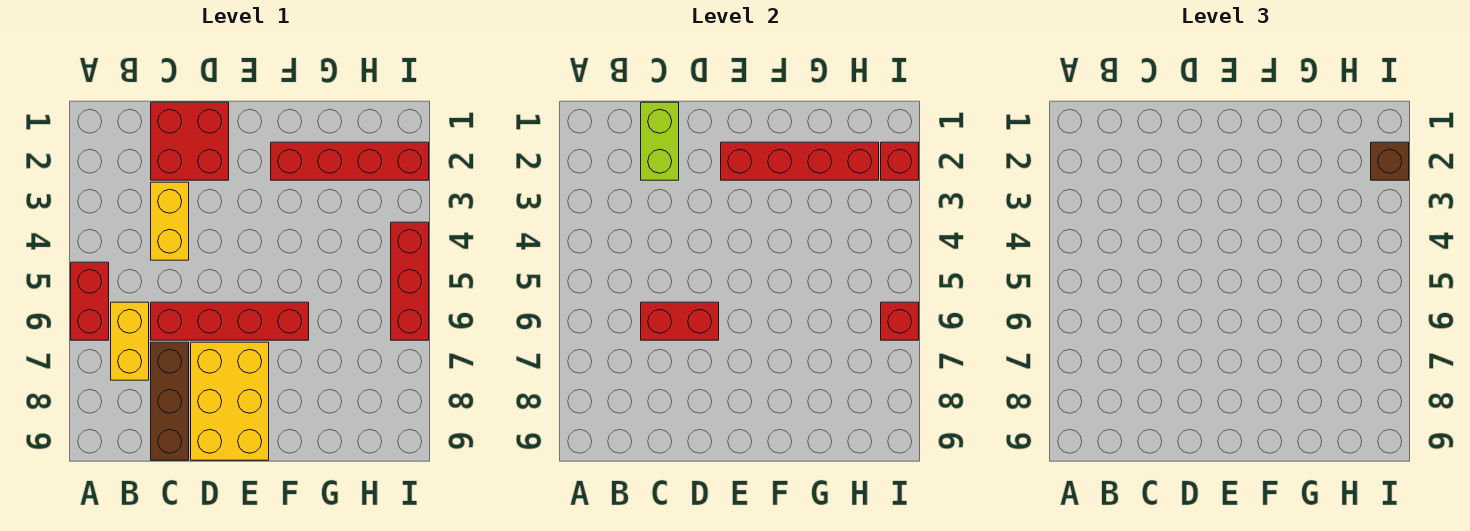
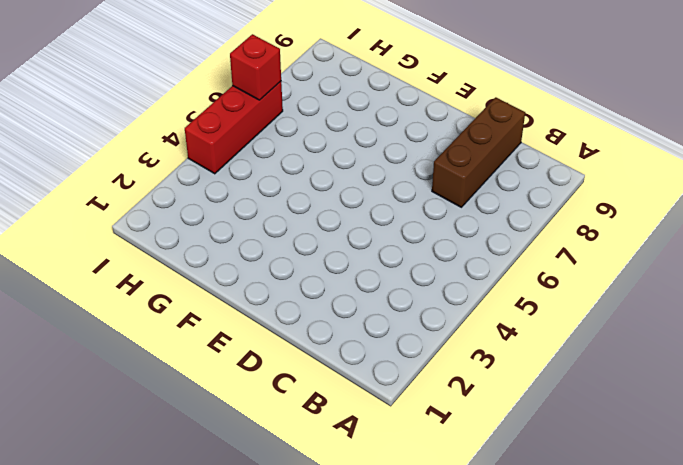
none -> red brick A5:A6 level 1
none -> yellow brick B6:B7 level 1
none -> red brick C1:D2 level 1

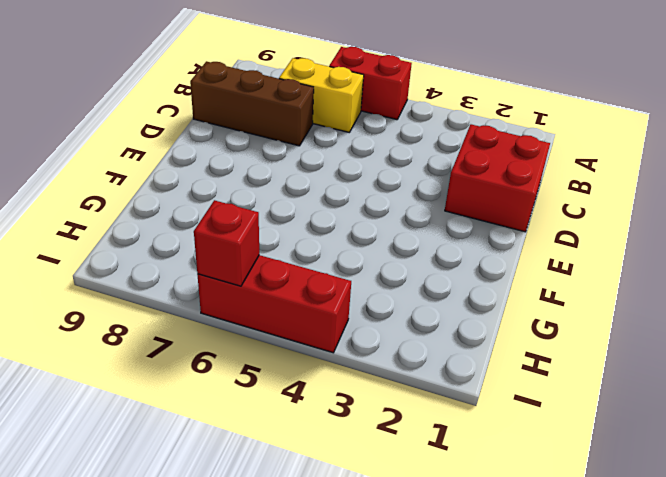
none -> yellow brick C3:C4 level 1
none -> red brick C6:F6 level 1
none -> yellow brick D7:E9 level 1

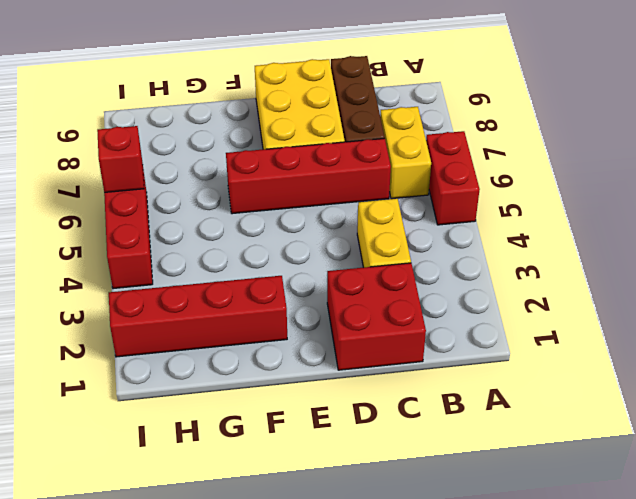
none -> lime brick C1:C2 level 2
none -> red brick C6:D6 level 2
none -> red brick E2:H2 level 2

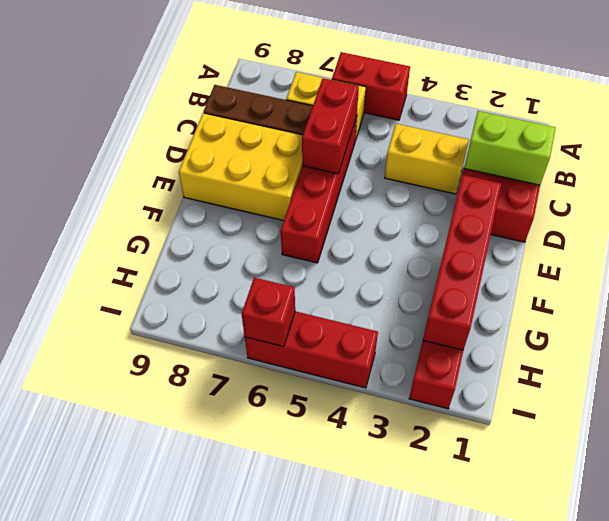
none -> red brick I2 level 2
none -> brown brick I2 level 3

